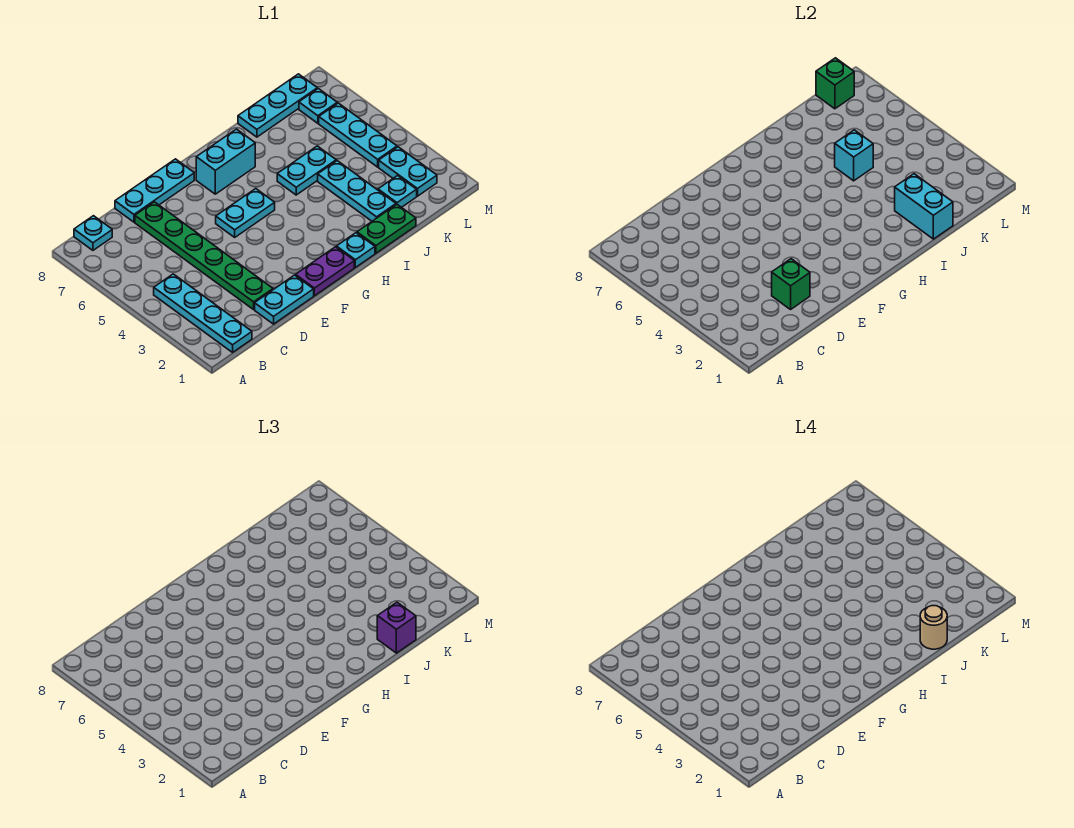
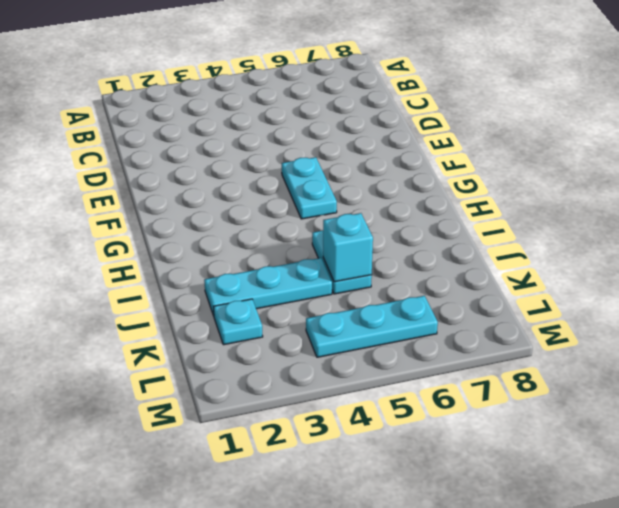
none -> cyan plate B1:B4 level 1
none -> cyan plate B8 level 1
none -> cyan plate D1:E1 level 1

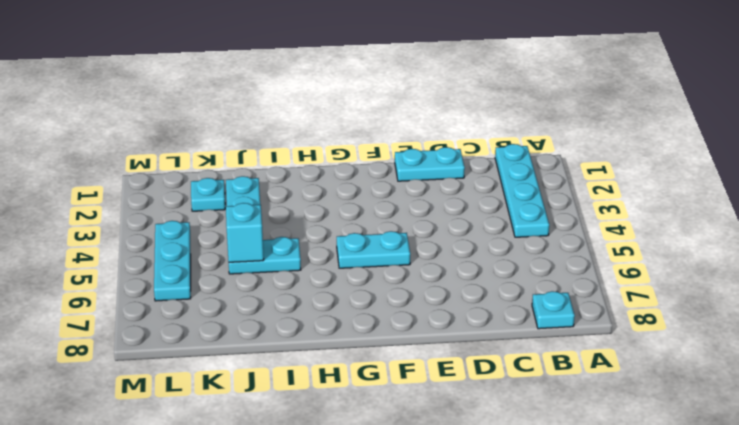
none -> green plate D2:D7 level 1
none -> cyan plate D8:F8 level 1
none -> purple plate F1:G1 level 1

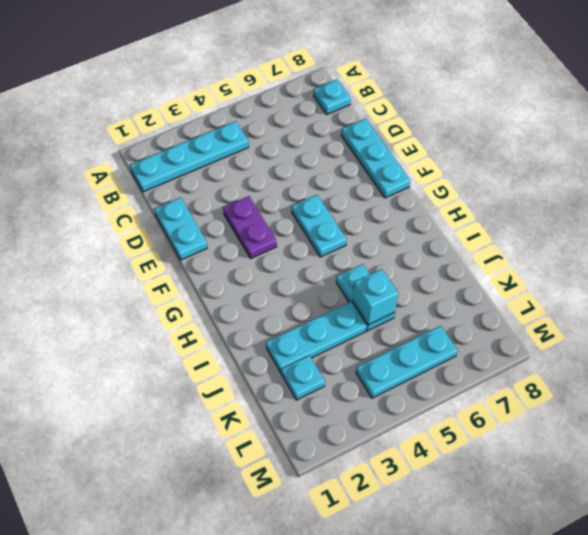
purple plate E3:F3 level 1 -> purple plate F1:G1 level 1
none -> green plate D2:D7 level 1
none -> cyan brick G7:H7 level 1
none -> cyan plate H1 level 1

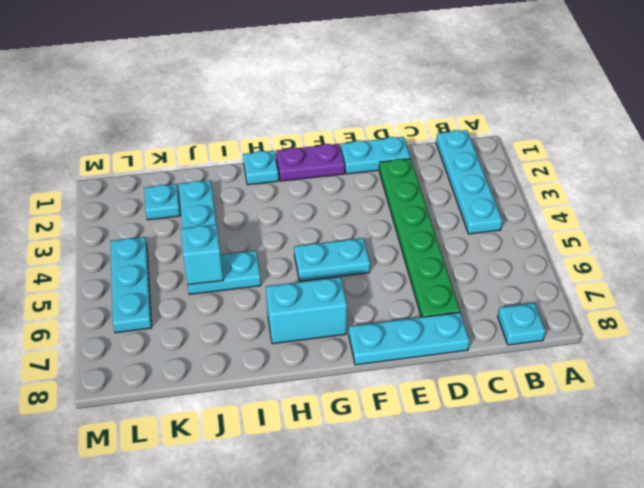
none -> green plate I1:J1 level 1
none -> cyan plate J8:L8 level 1
none -> cyan plate L2:L3 level 1

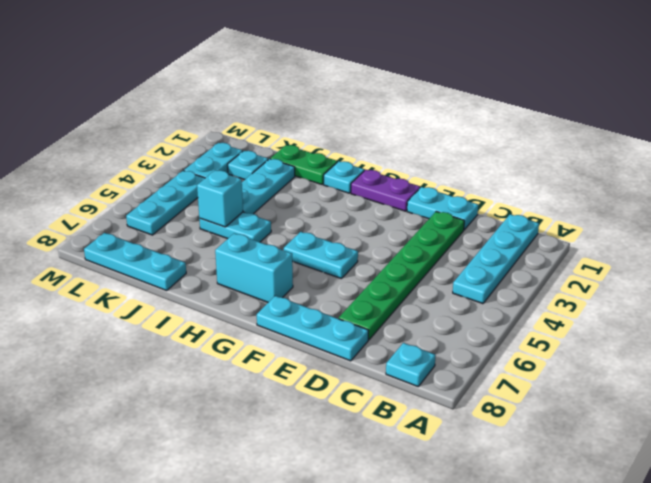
none -> cyan plate L7 level 1
none -> green brick D2 level 2
none -> cyan brick J1:J2 level 2

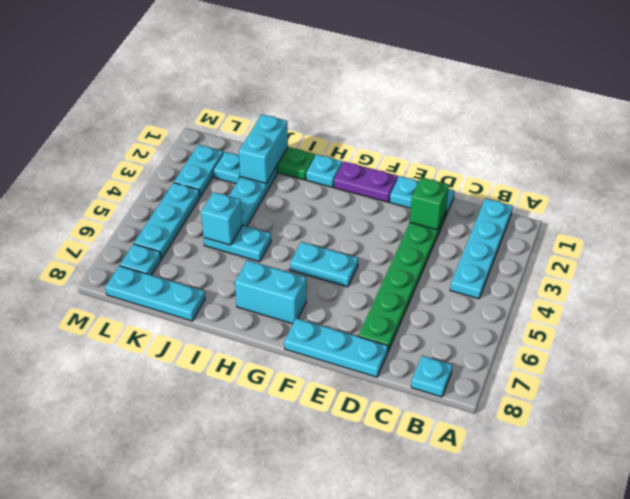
none -> green brick L8 level 2
none -> purple brick J1 level 3
none -> tan round brick J1 level 4

